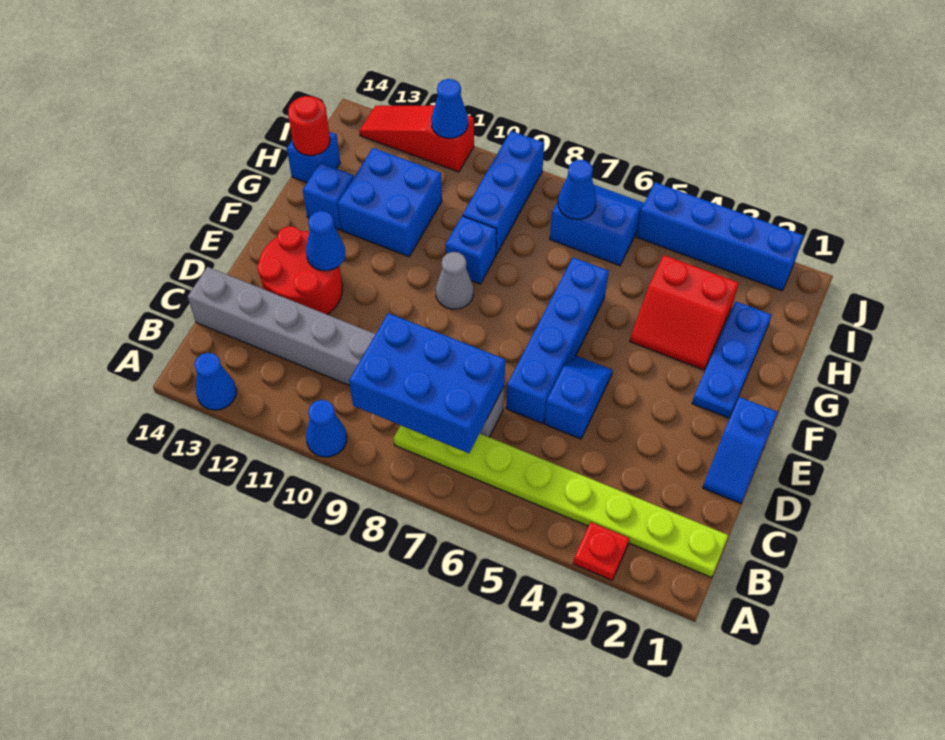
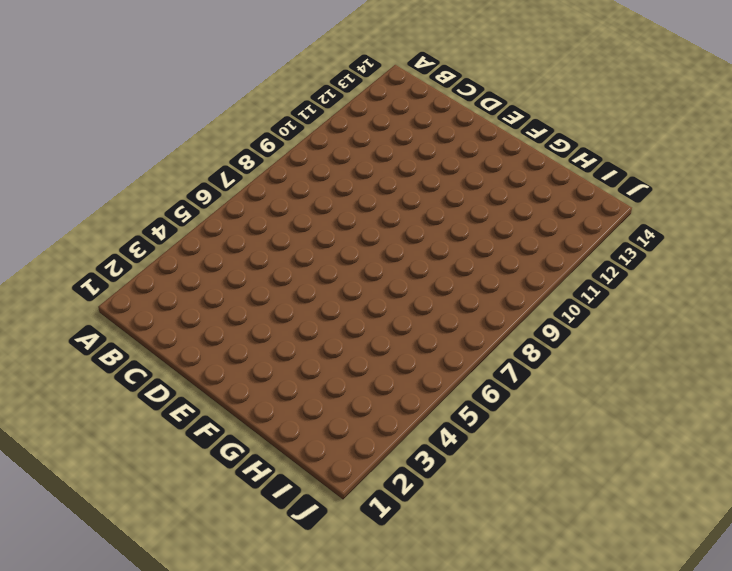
none -> red plate A3 level 1
none -> blue cone A10 level 1
none -> blue cone A13 level 1

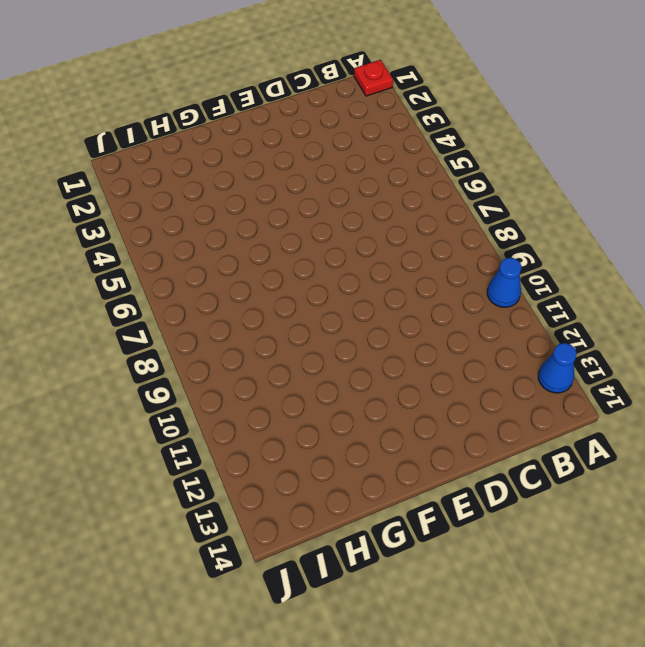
red plate A1 level 1 -> red plate A3 level 1
none -> lime plate B1:B8 level 1
none -> grey brick C7:C14 level 1
none -> blue slope D1:E1 level 1 top E

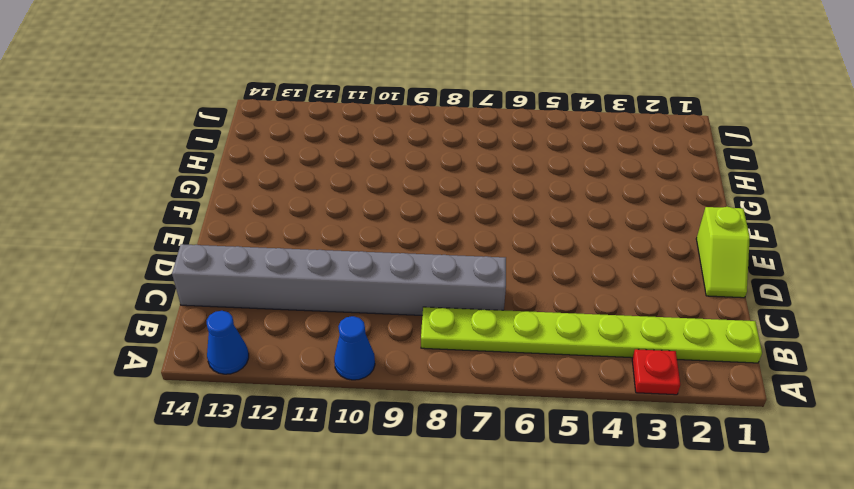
lime slope D1:E1 level 1 top E -> blue slope D1:E1 level 1 top E
none -> blue slope D5:E5 level 1 top D
none -> blue brick D6:G6 level 1
none -> red round brick D12:E13 level 1

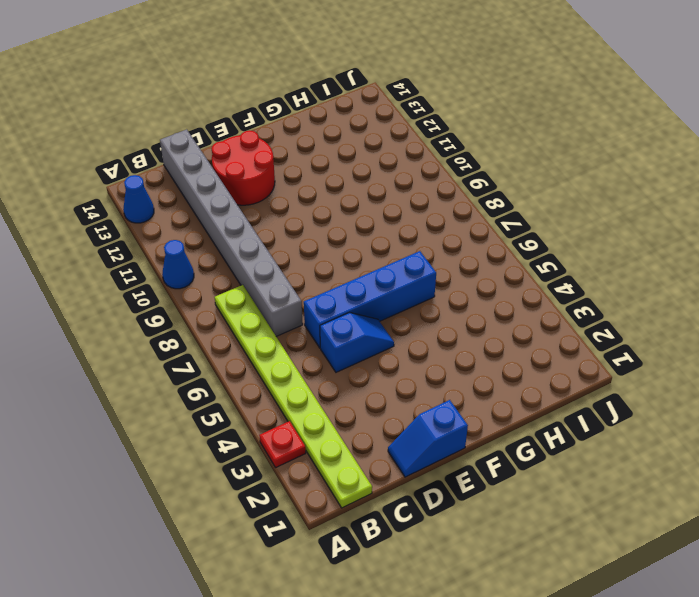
none -> blue plate F2:H2 level 1
none -> grey cone F9 level 1
none -> red slope G3:H4 level 1 top H

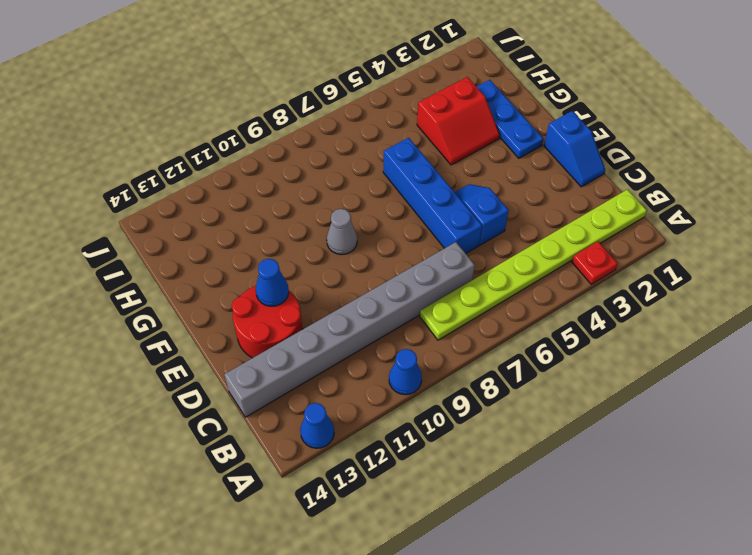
none -> blue brick G9 level 1
none -> blue brick G11:H12 level 1
none -> blue brick G13 level 1

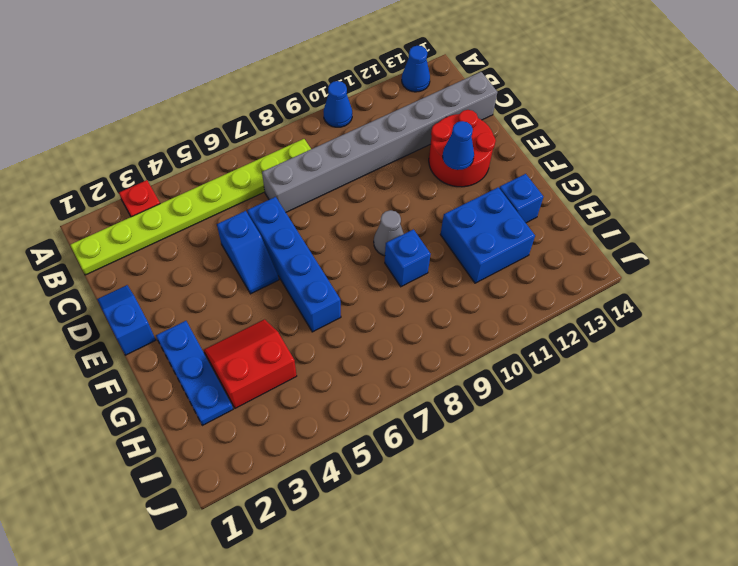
none -> blue brick H9:J9 level 1
none -> blue brick H14 level 1
none -> blue slope I6:J7 level 1 top I

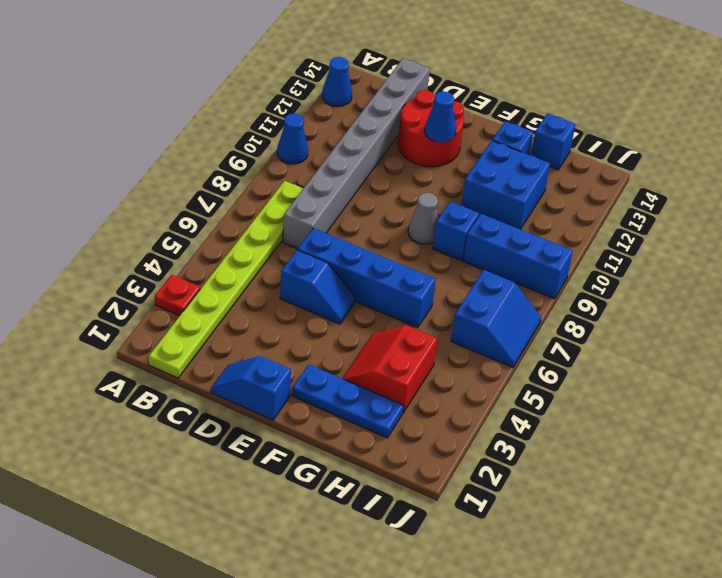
none -> blue brick J2:J5 level 1
none -> red slope J11:J13 level 1 top 11
none -> blue brick B7:C9 level 2

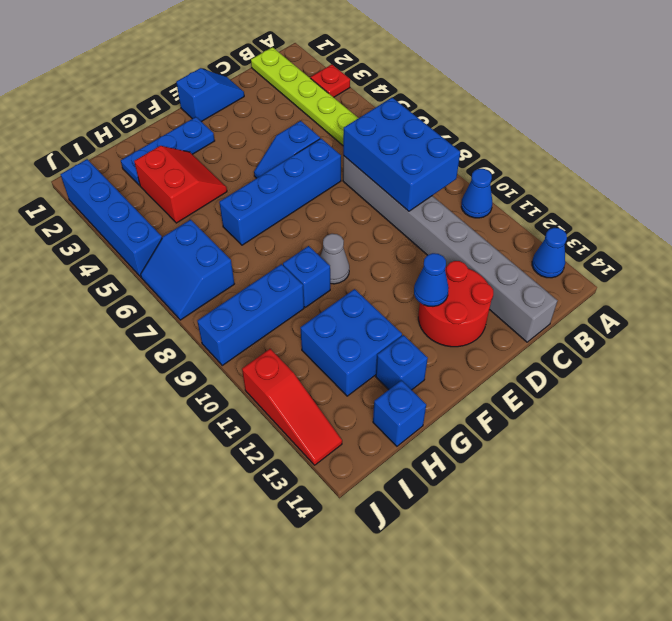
none -> red round brick H14 level 2
none -> blue cone I7 level 2
none -> blue cone J11 level 2

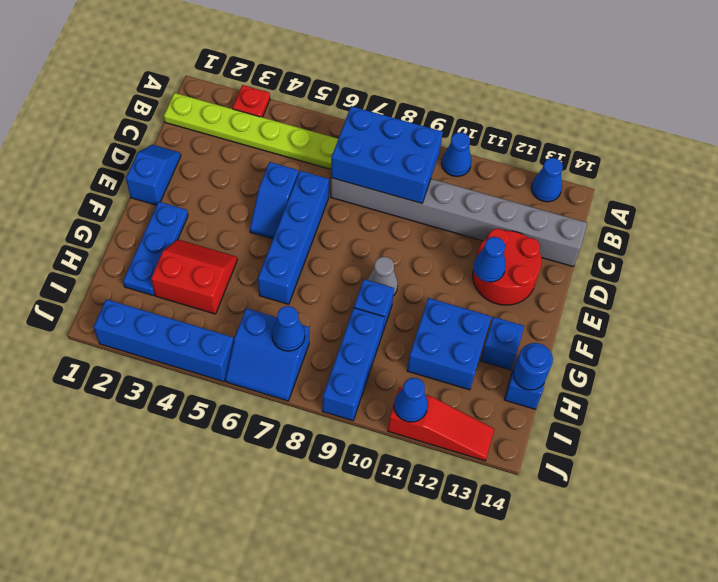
blue round brick H14 level 2 -> red round brick H14 level 2

